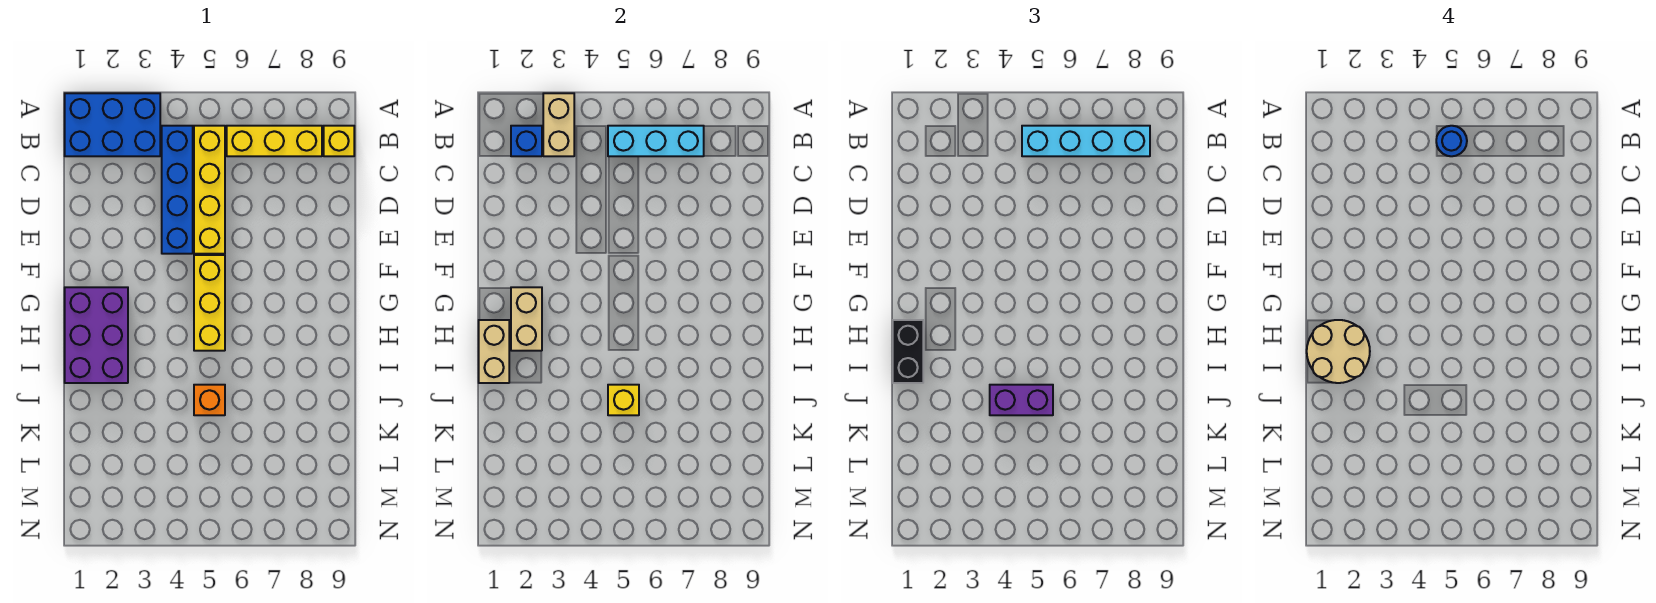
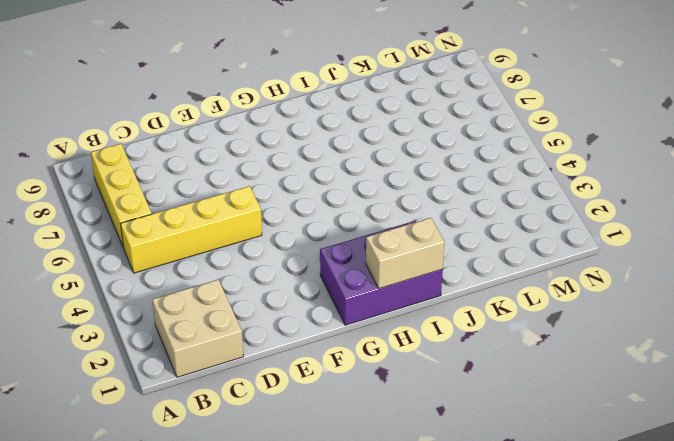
tan brick B1:C2 level 1 -> blue brick A1:B3 level 1
none -> blue brick B4:E4 level 1
none -> yellow brick B9 level 1
none -> yellow brick F5:H5 level 1

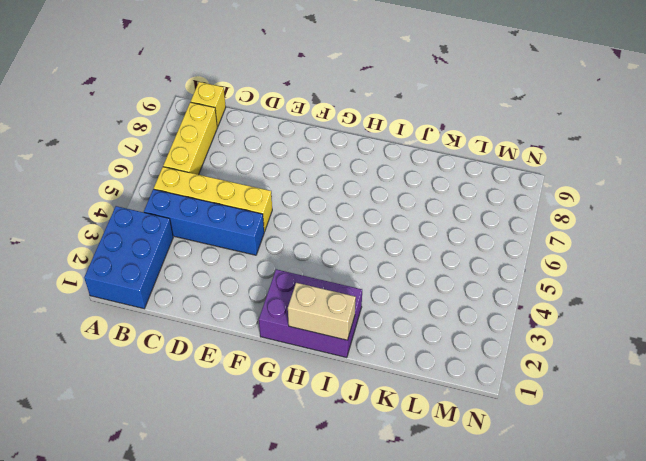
none -> yellow brick F5:H5 level 1
none -> orange brick J5 level 1
none -> tan brick A3:B3 level 2

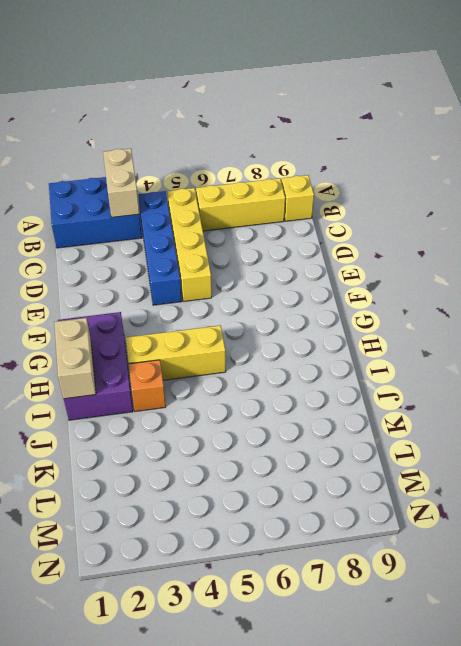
yellow brick H3:H5 level 1 -> yellow brick F5:H5 level 1
orange brick I3 level 1 -> orange brick J5 level 1
none -> blue brick B2 level 2
none -> cyan brick B5:B7 level 2
none -> tan brick G2:H2 level 2

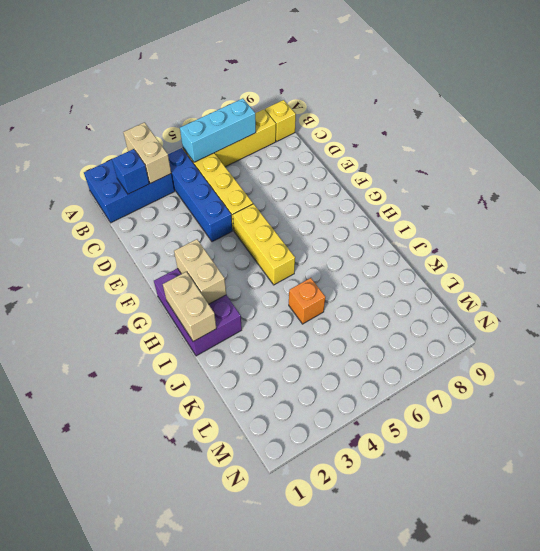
none -> yellow brick J5 level 2
none -> cyan brick B5:B8 level 3
none -> black brick H1:I1 level 3

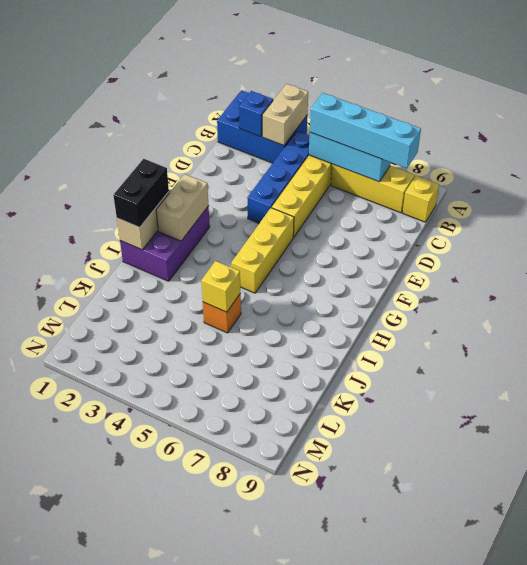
none -> purple brick J4:J5 level 3
none -> blue round brick B5 level 4
none -> tan round brick H1:I2 level 4

